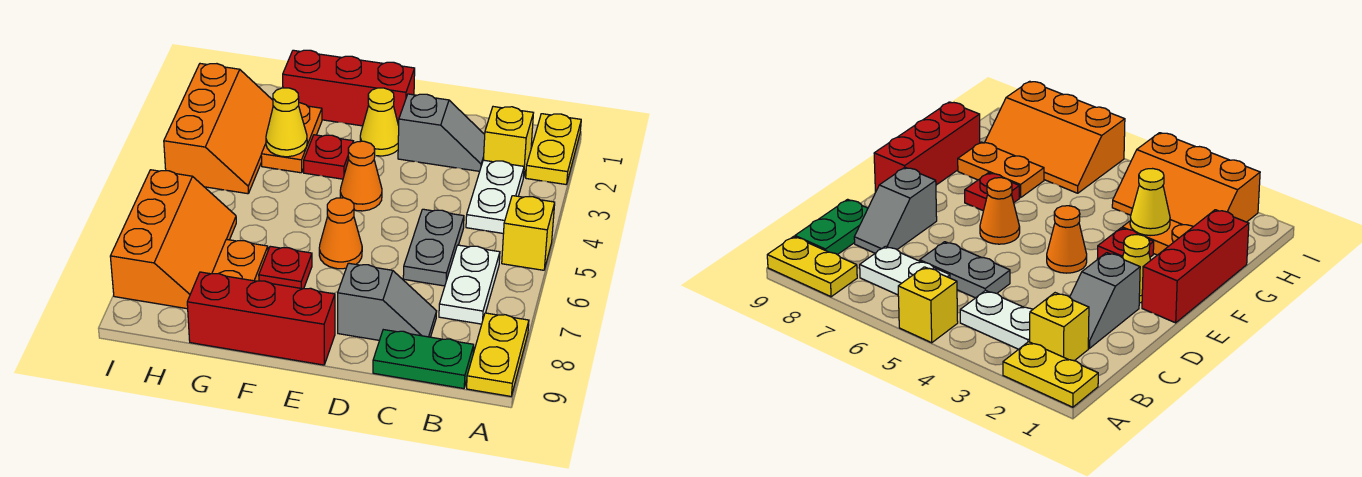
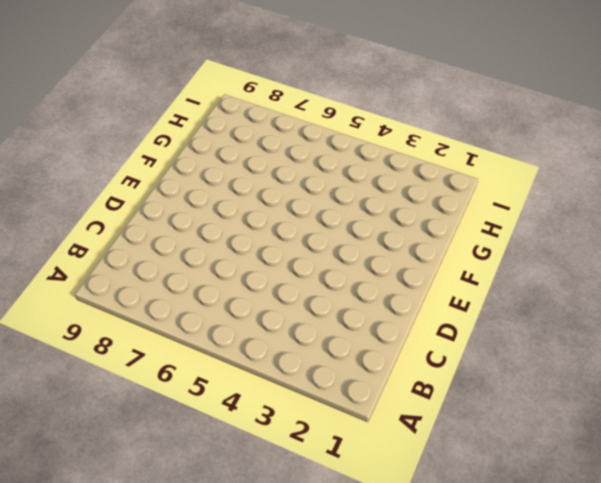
none -> yellow plate A1:A2 level 1
none -> yellow brick A5 level 1
none -> yellow plate A8:A9 level 1

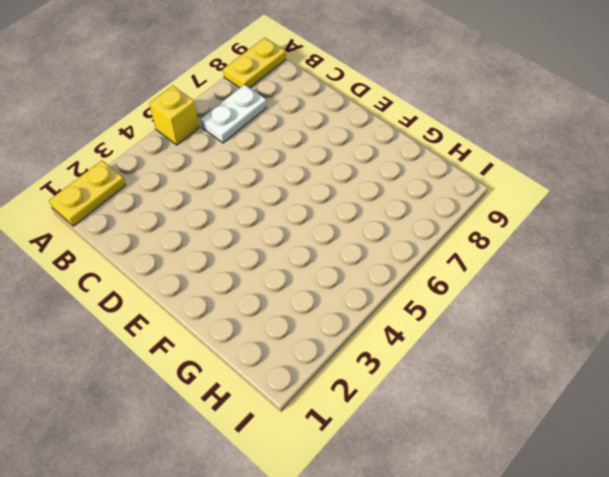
none -> yellow brick B2 level 1
none -> white plate B3:B4 level 1
none -> green plate B9:C9 level 1

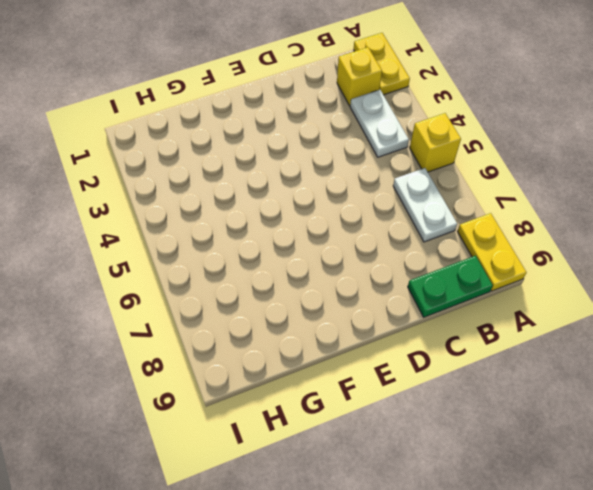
none -> grey slope C2:D2 level 1 top D
none -> grey plate C5:C6 level 1
none -> grey slope C8:D8 level 1 top D

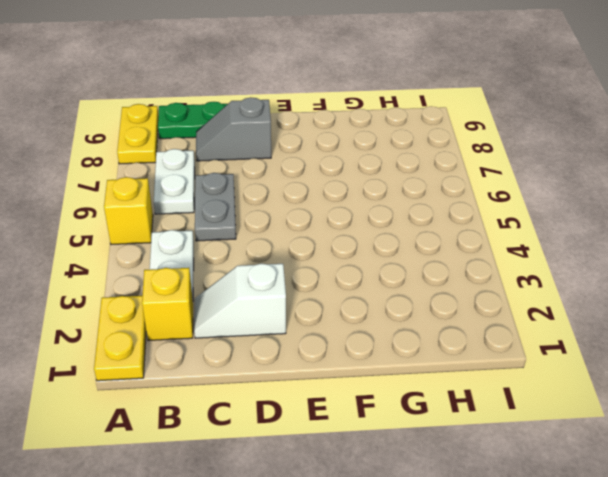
white slope C2:D2 level 1 top D -> grey slope C2:D2 level 1 top D
none -> red brick E1:G1 level 1
none -> yellow cone E2 level 1
none -> orange cone E4 level 1

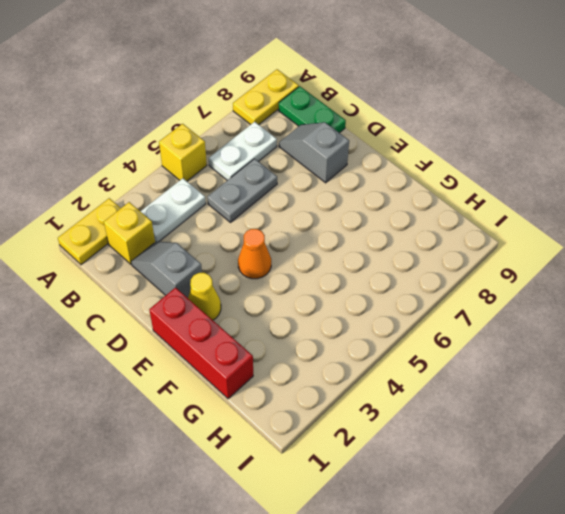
none -> orange cone E6 level 1
none -> red brick E9:G9 level 1
none -> red plate F3 level 1

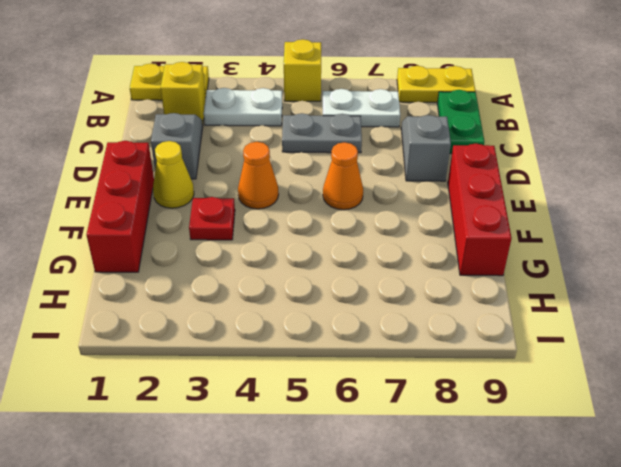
none -> red plate F7 level 1
none -> orange plate G2:G3 level 1
none -> orange plate G7:G8 level 1

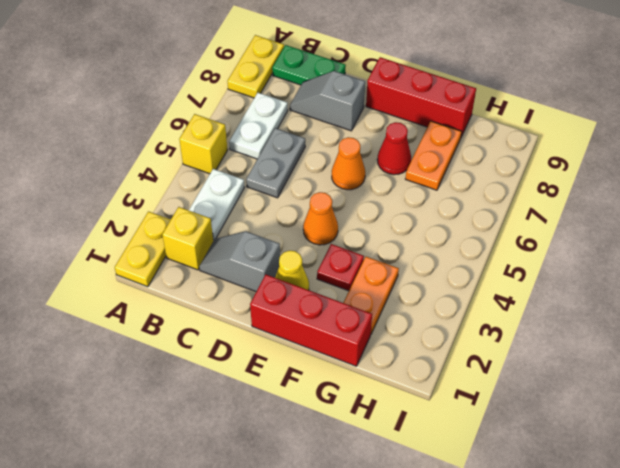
red cone F7 level 1 -> red plate F7 level 1
none -> orange slope H2:I4 level 1 top I
none -> orange slope H6:I8 level 1 top I
none -> yellow cone G3 level 2

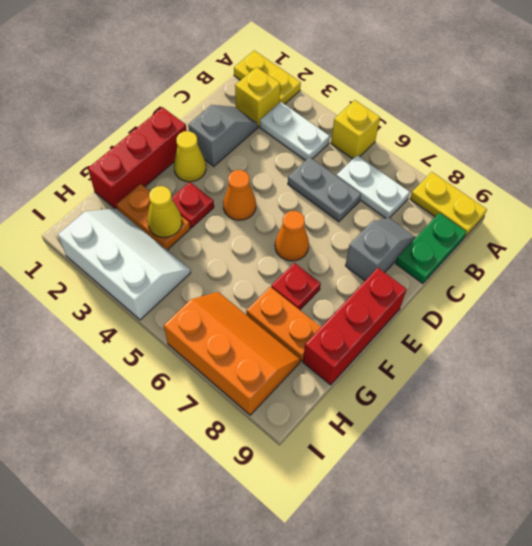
white slope H2:I4 level 1 top I -> orange slope H2:I4 level 1 top I

